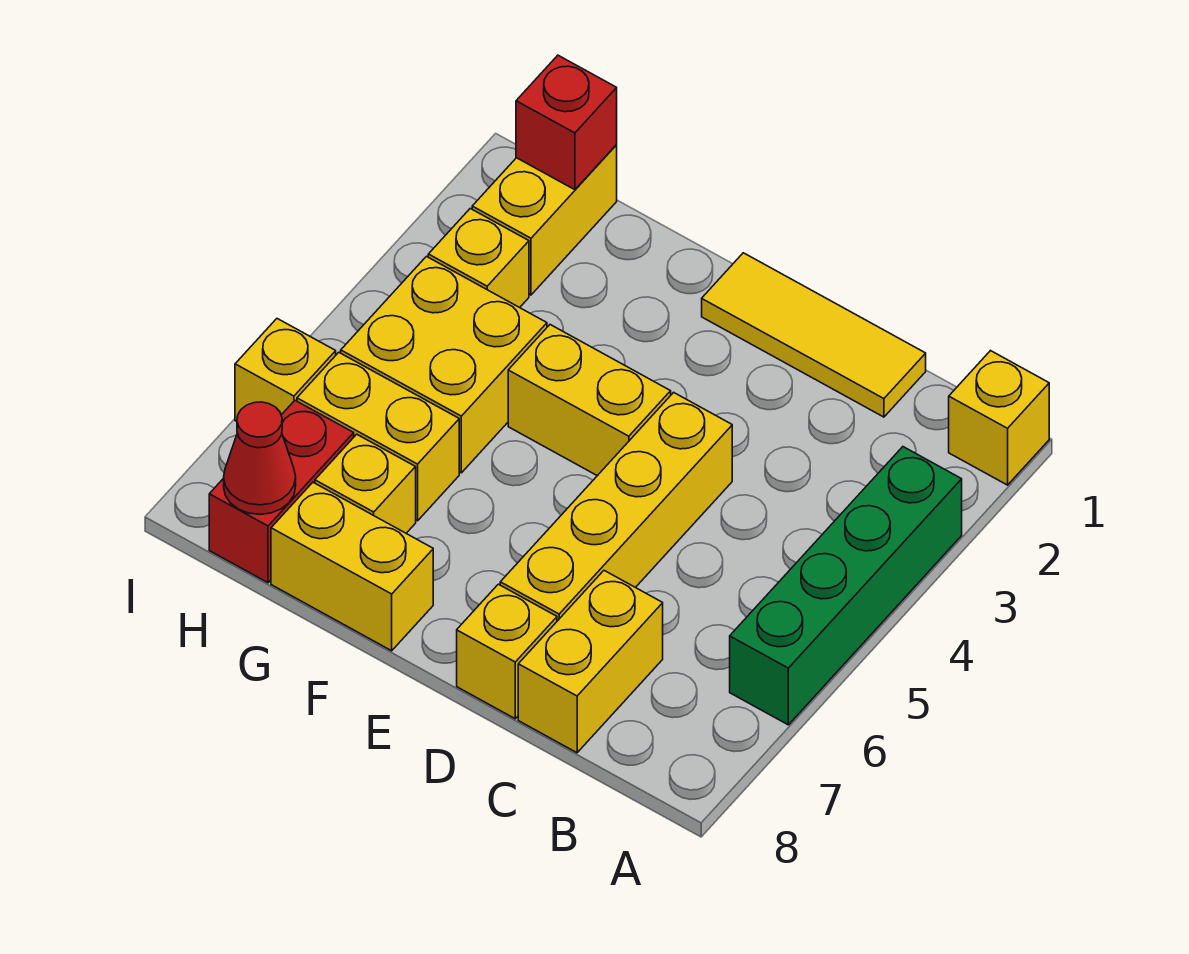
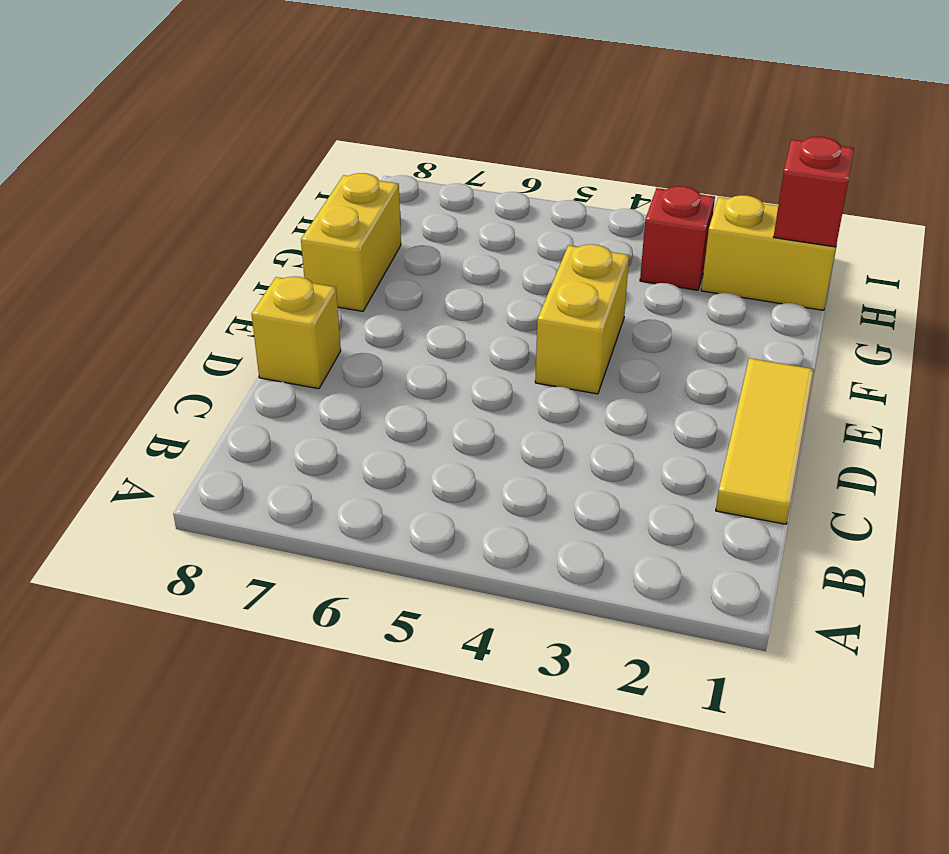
red brick H3 level 1 -> yellow brick H3 level 1
none -> yellow brick A1 level 1
none -> green brick A3:A6 level 1
none -> yellow brick C7:C8 level 1

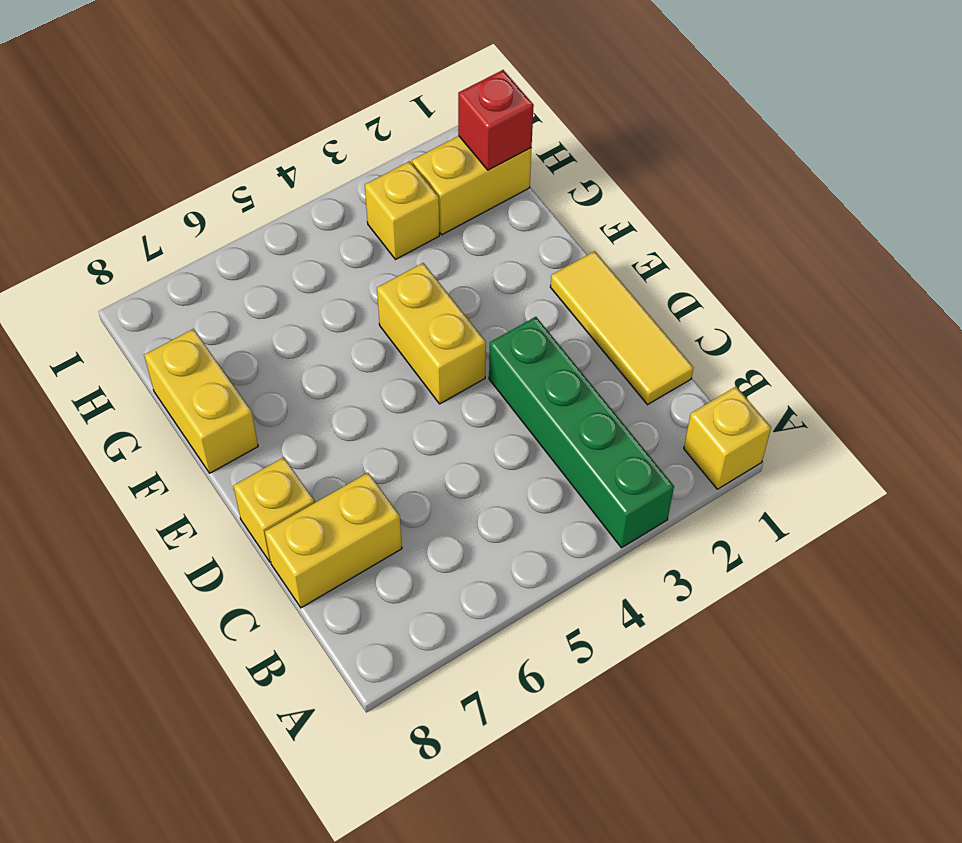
green brick A3:D3 level 1 -> green brick A3:A6 level 1
none -> yellow brick D4:D7 level 1
none -> yellow brick G4:H5 level 1
none -> yellow brick G6:H6 level 1

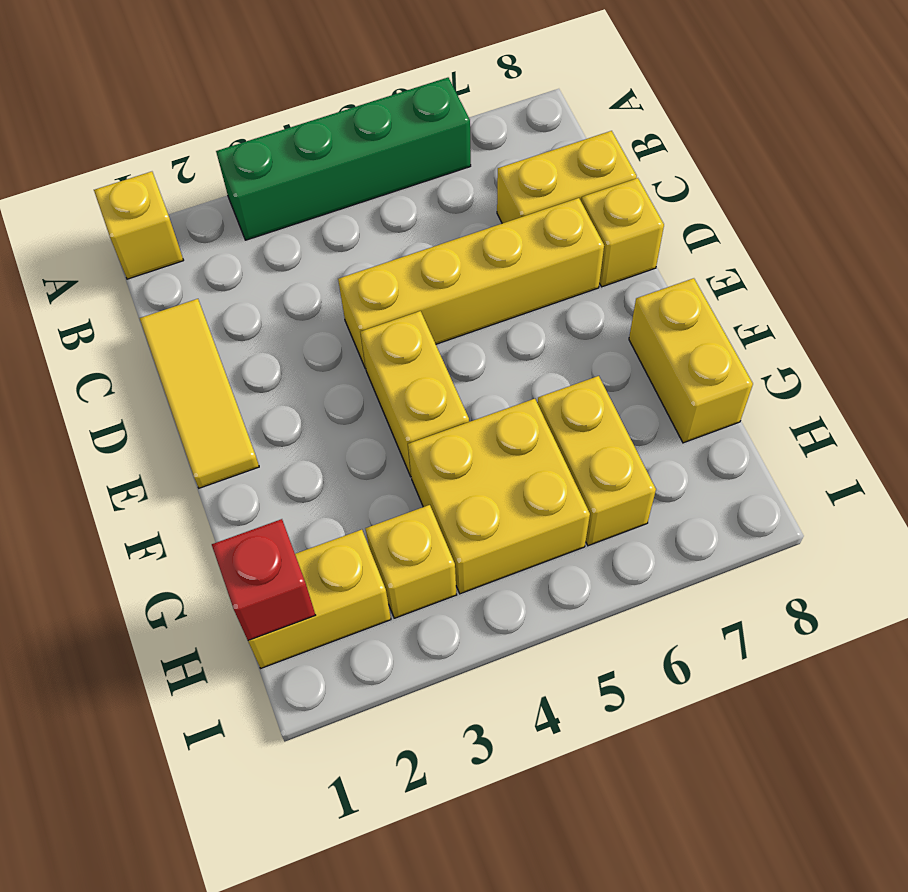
none -> yellow brick G7 level 1
none -> red brick H7:H8 level 1
none -> yellow brick I6 level 1

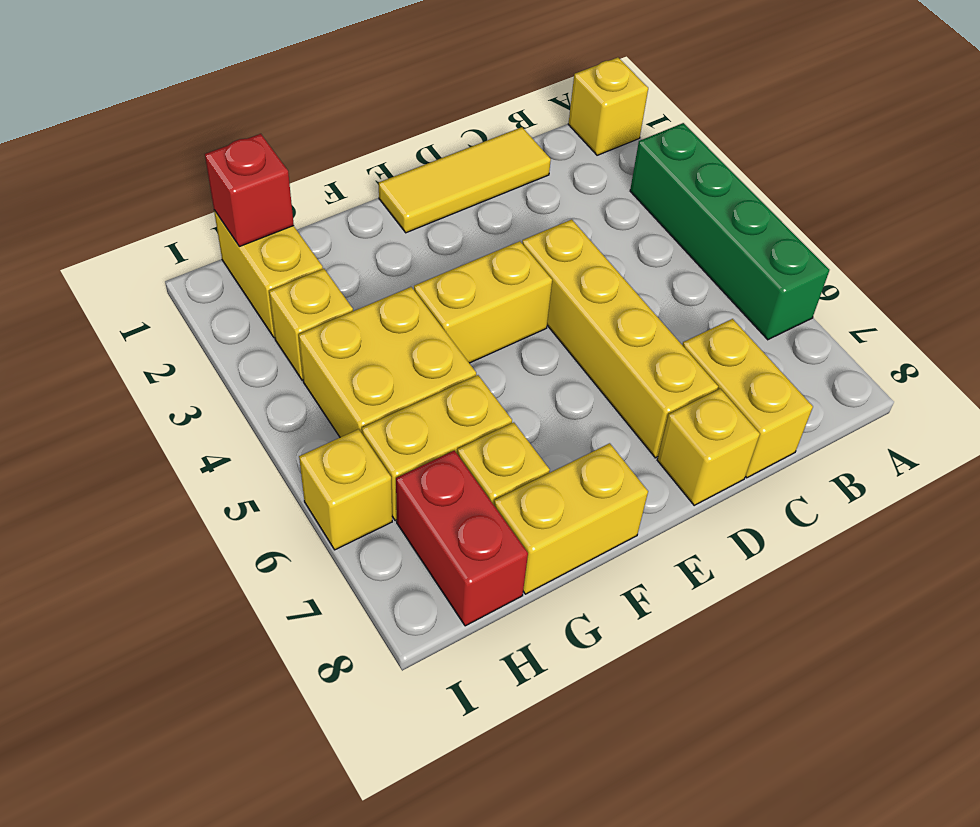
none -> red cone H8 level 2

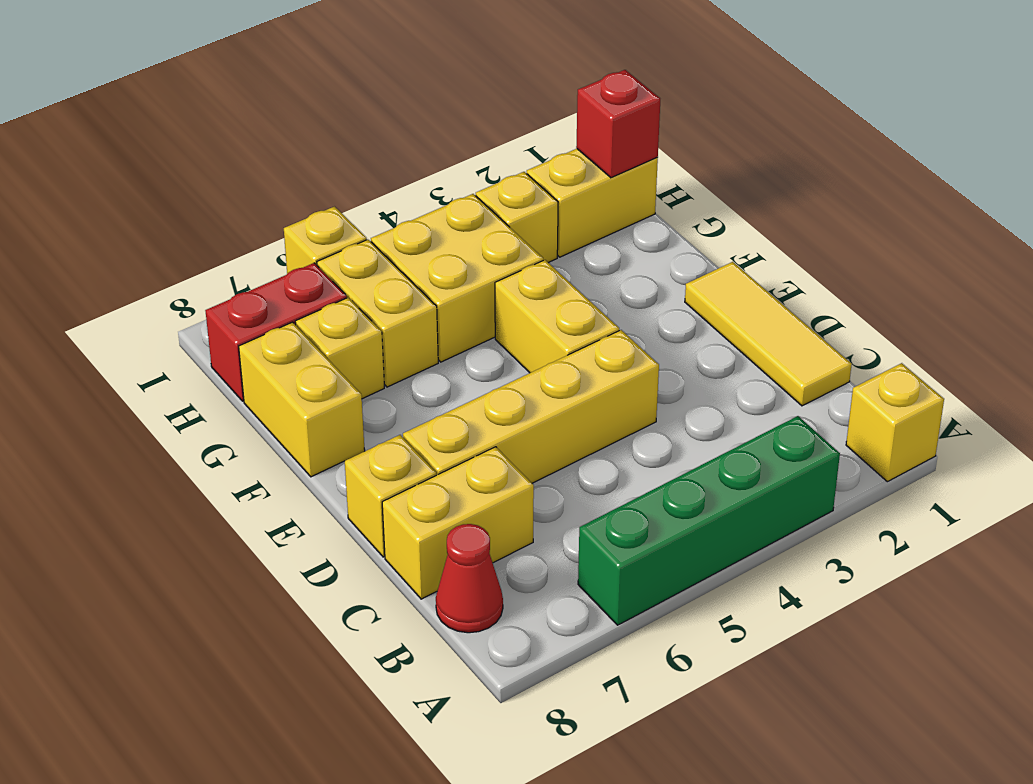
red cone B8 level 1 -> red cone H8 level 2

